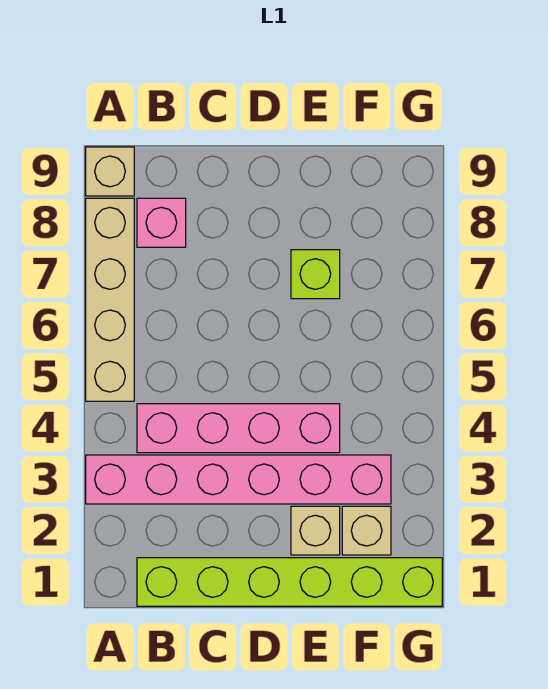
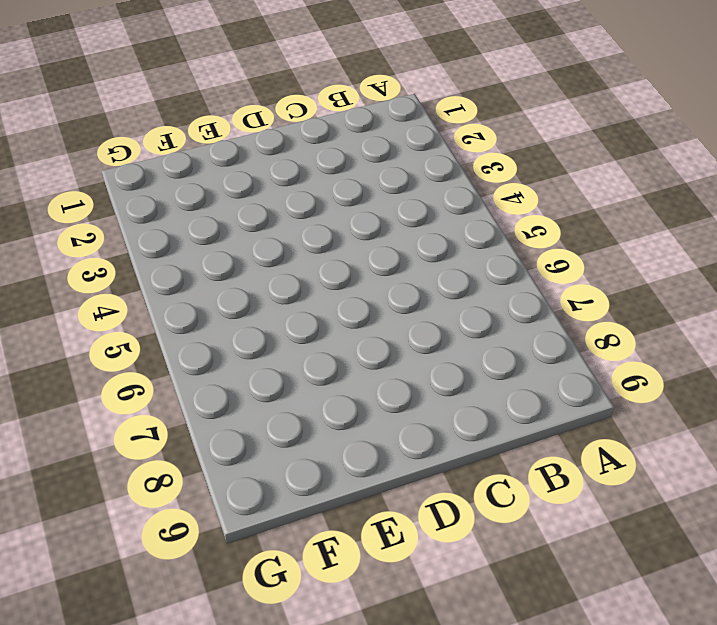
none -> pink brick A3:F3 level 1
none -> tan brick A5:A8 level 1

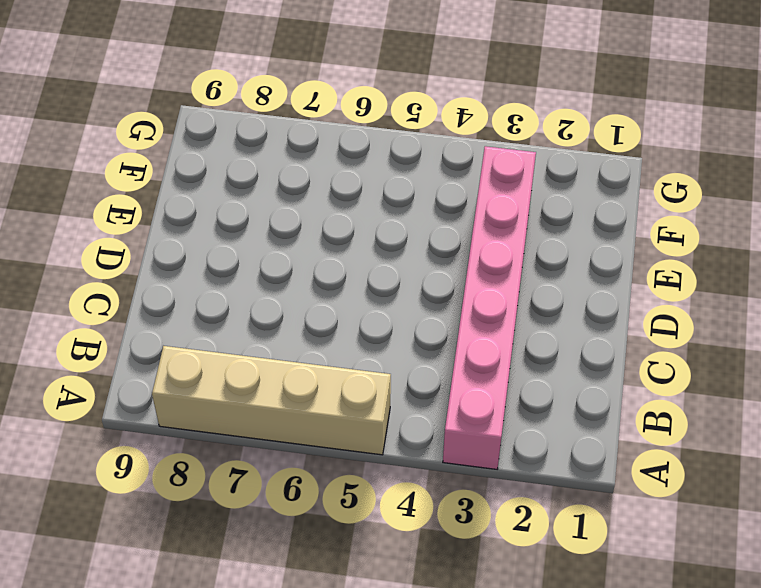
none -> tan brick A9 level 1
none -> lime brick B1:G1 level 1

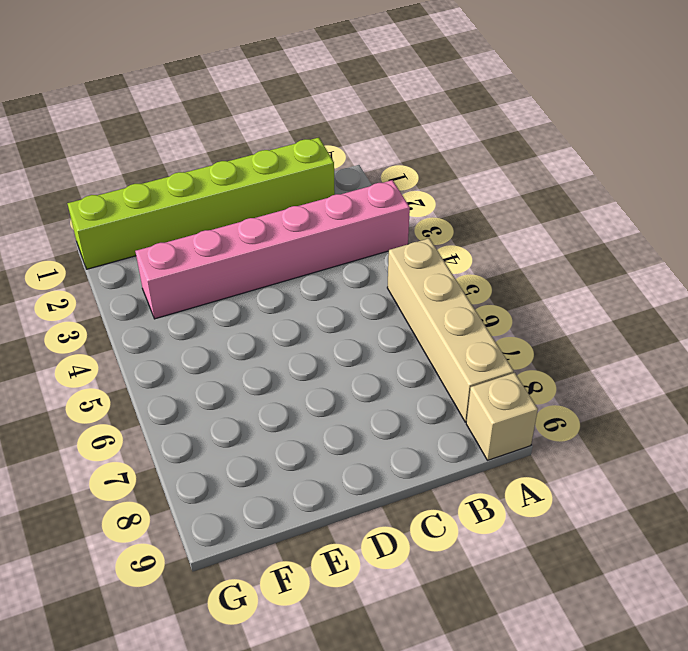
none -> pink brick B4:E4 level 1
none -> pink brick B8 level 1

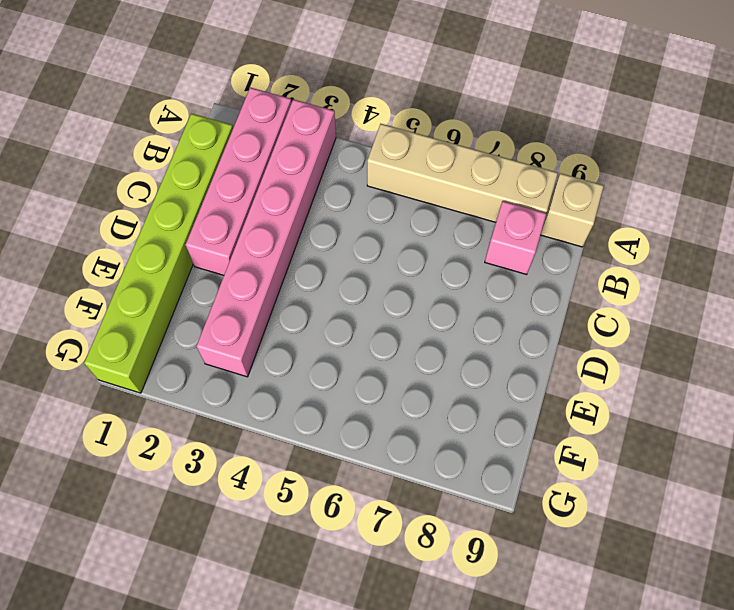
pink brick A2:D2 level 1 -> pink brick B4:E4 level 1
none -> tan brick E2 level 1
none -> lime brick E7 level 1

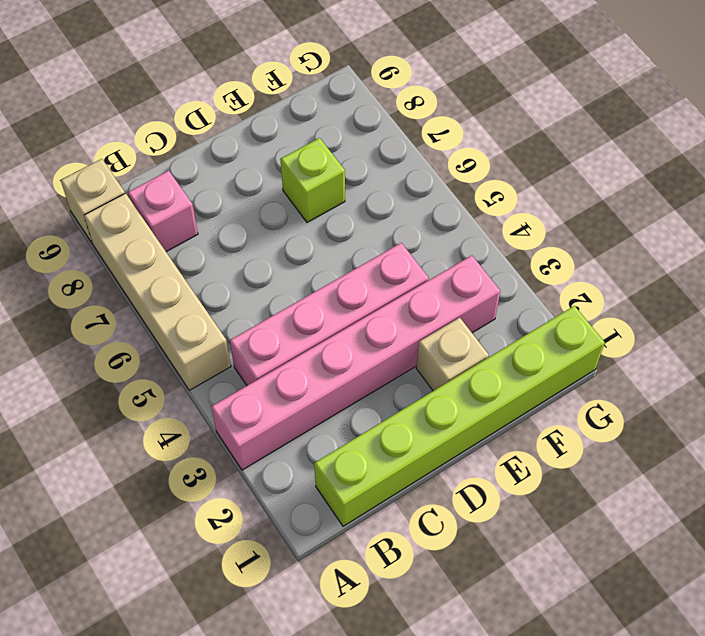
none -> tan brick F2 level 1

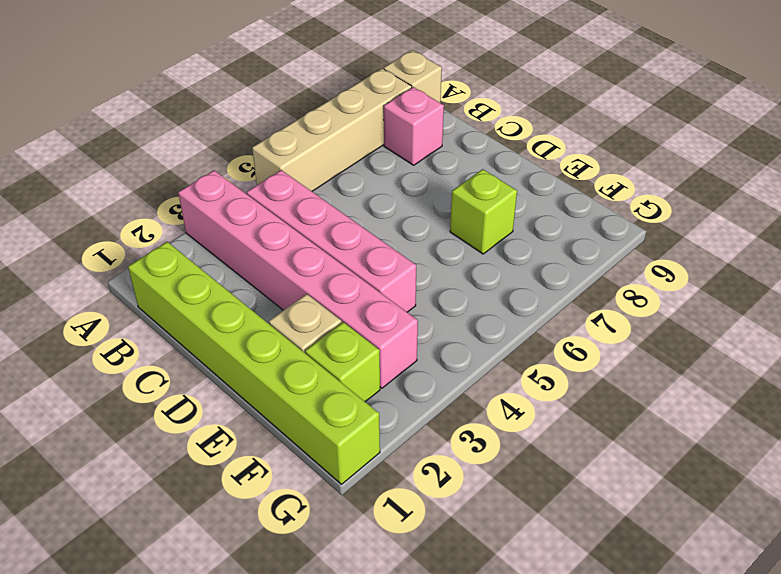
lime brick F2 level 1 -> tan brick F2 level 1

